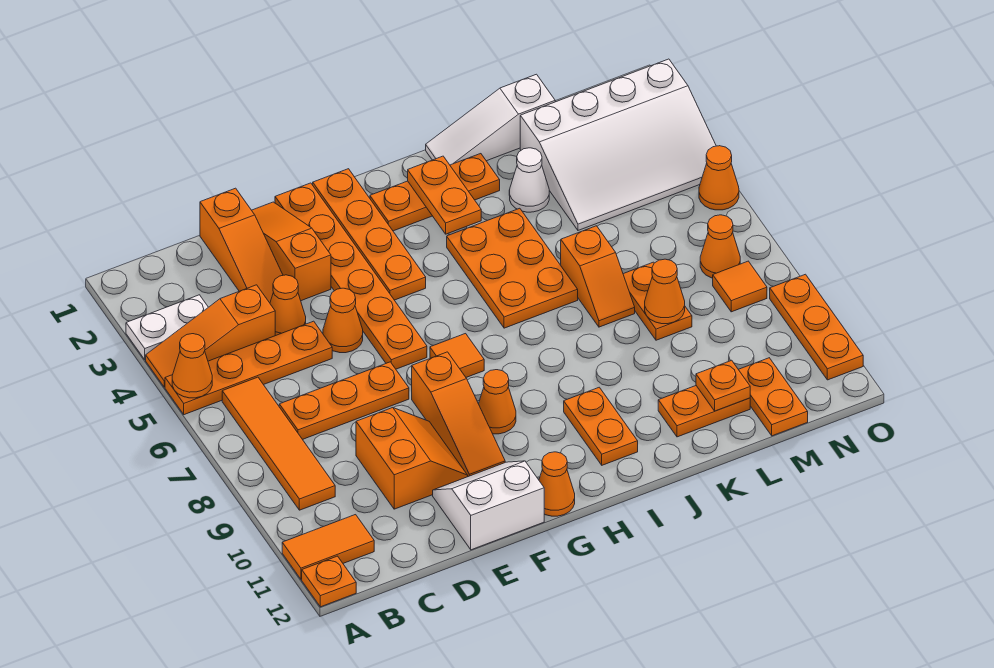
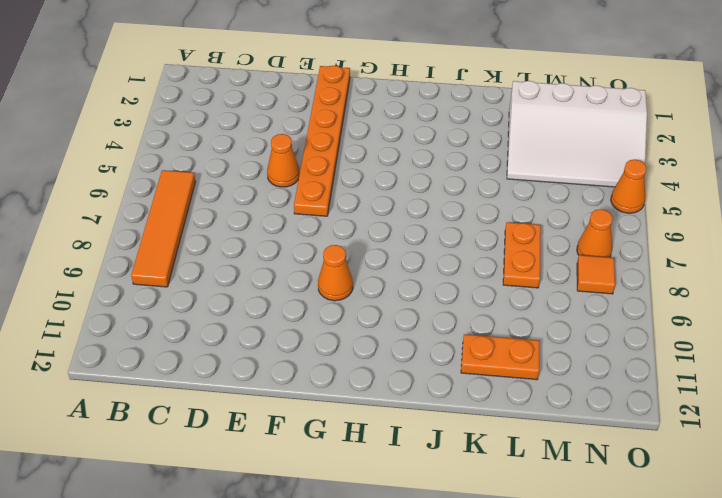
none -> white plate A3:B3 level 1
none -> orange slope A4:C4 level 1 top C
none -> orange plate A5:D5 level 1
none -> orange tile A11:B11 level 1

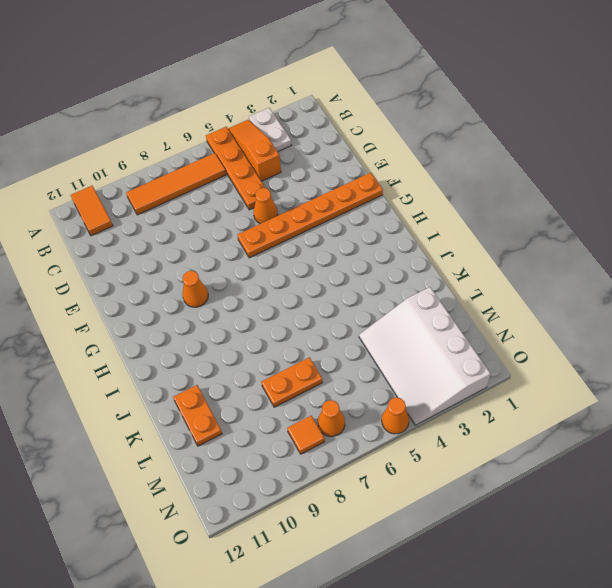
none -> orange plate A12 level 1
none -> orange plate C7:E7 level 1
none -> orange slope D1:D3 level 1 top 1
none -> orange cone D4 level 1

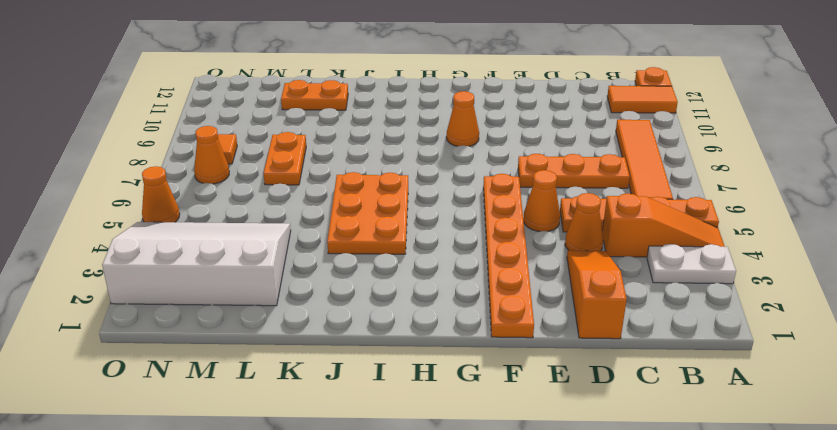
none -> orange slope D9:E10 level 1 top D
none -> orange slope E1:E3 level 1 top 3
none -> white slope E11:F12 level 1 top 12
none -> orange slope F8:F10 level 1 top 8

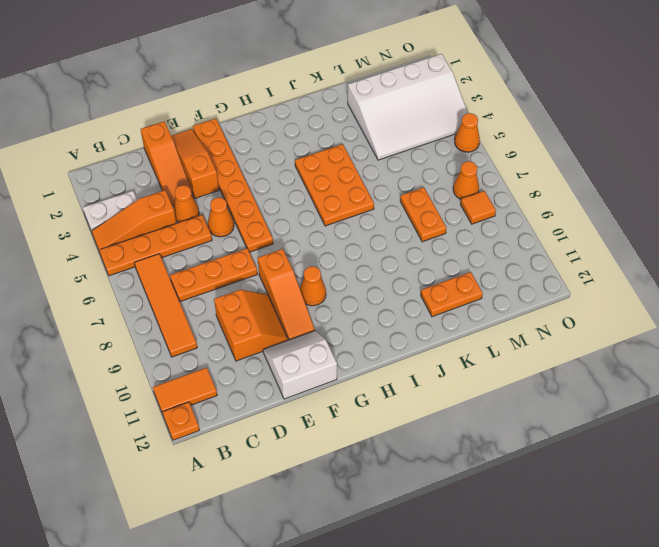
none -> orange plate G1:G4 level 1
none -> orange tile G7 level 1
none -> orange cone G12 level 1
none -> orange plate H2:J2 level 1

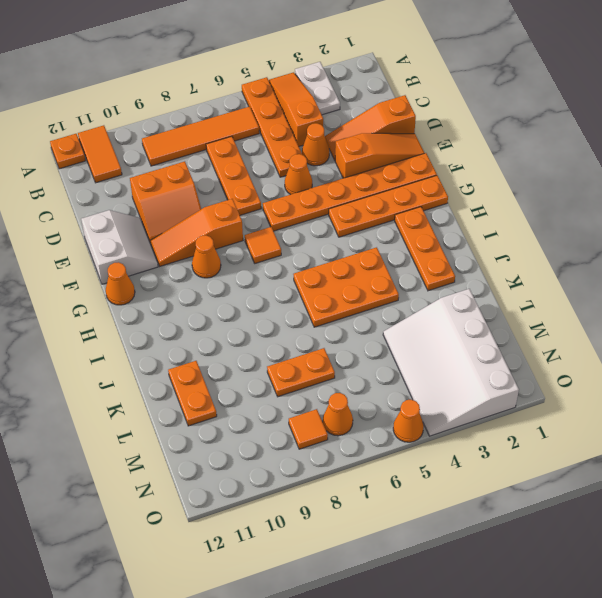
none -> orange plate I10:I11 level 1
none -> white slope J1:L1 level 1 top L
none -> white cone K3 level 1
none -> orange slope K6:K7 level 1 top 6

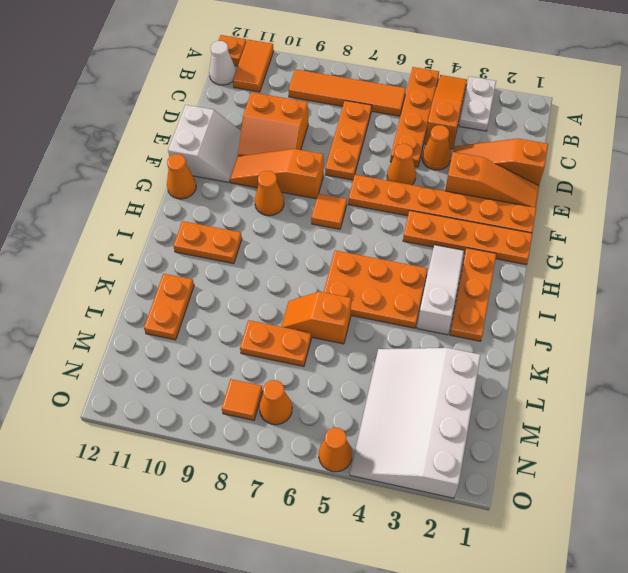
white cone B12 level 1 -> white cone K3 level 1
white slope H3:J3 level 1 top J -> white slope J1:L1 level 1 top L
none -> orange plate M11:M12 level 1
none -> orange plate O9:O11 level 1
none -> orange cone A5 level 2
none -> orange plate I2:I3 level 2

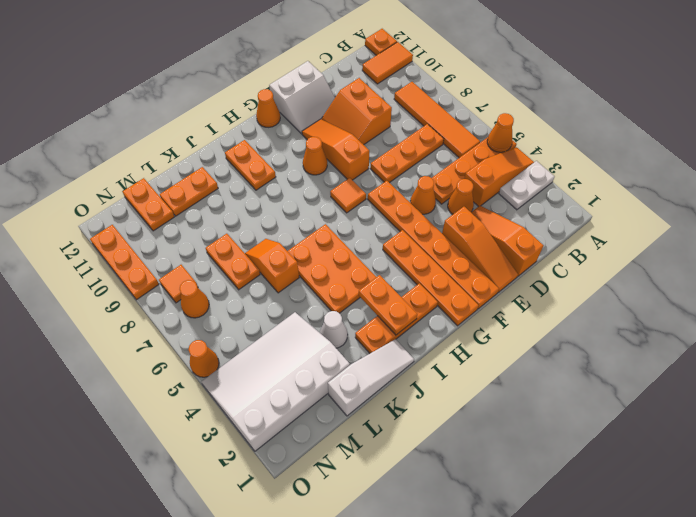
none -> orange cone L8 level 2
none -> orange plate L11 level 2

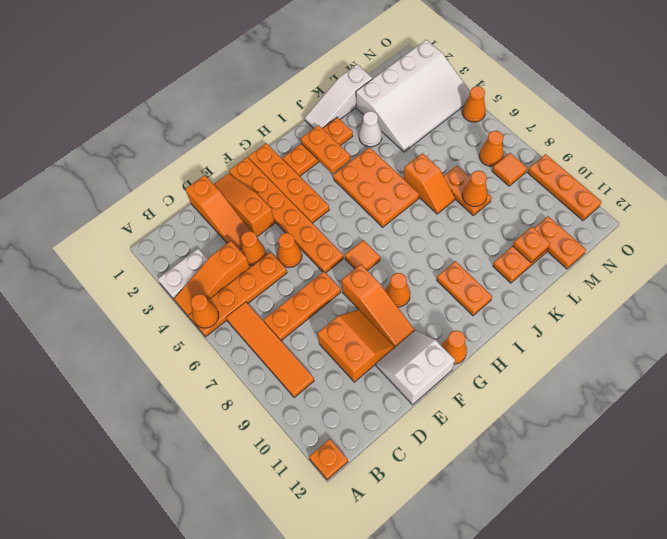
none -> orange tile A11:B11 level 1

